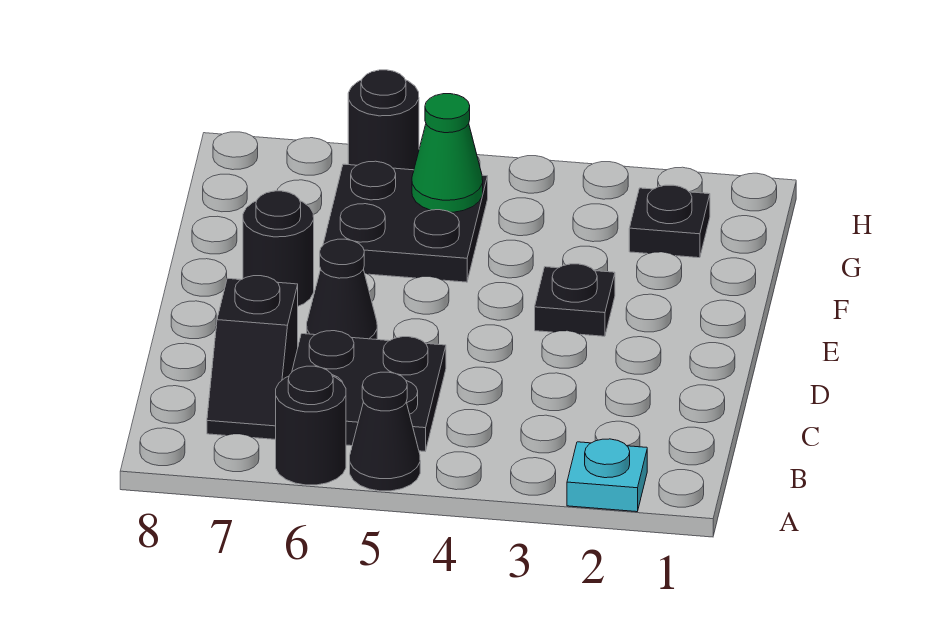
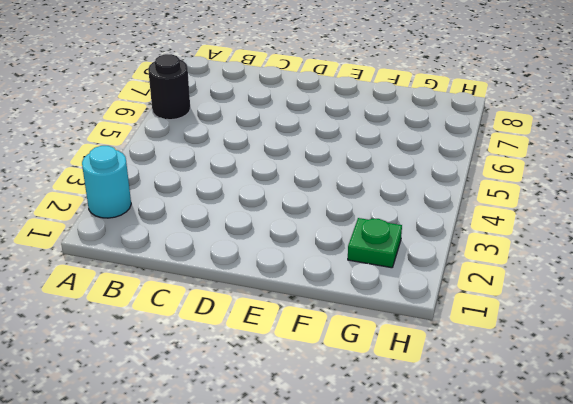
cyan round brick A2 level 1 -> cyan plate A2 level 1
green plate G2 level 1 -> black plate G2 level 1
none -> black cone A5 level 1
none -> black plate B5:C6 level 1
none -> black slope B7:C7 level 1 top C

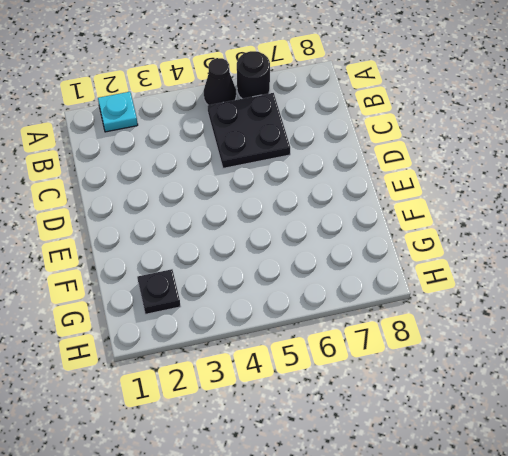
none -> black slope B7:C7 level 1 top C
none -> black cone D6 level 1
none -> black plate E3 level 1

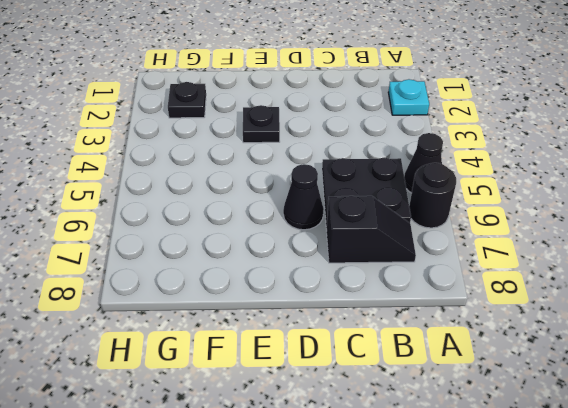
none -> black round brick E7 level 1
none -> black plate F5:G6 level 1
none -> black round brick H6 level 1

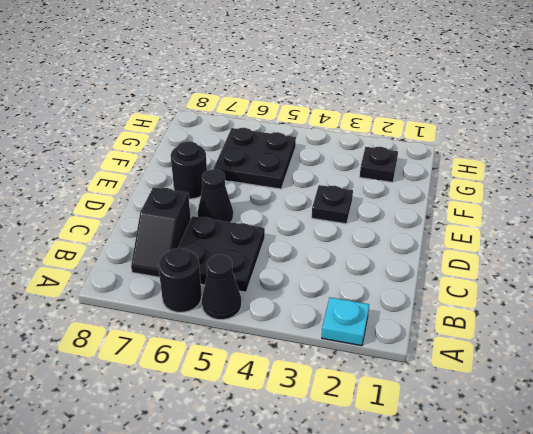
none -> black round brick H6 level 1
none -> green cone G5 level 2

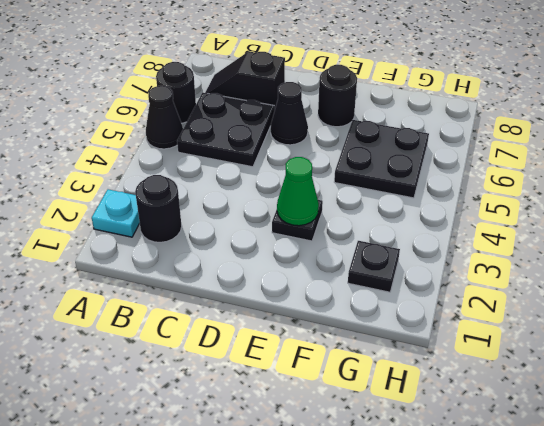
black round brick B2 level 1 -> black round brick H6 level 1
green cone E3 level 2 -> green cone G5 level 2

